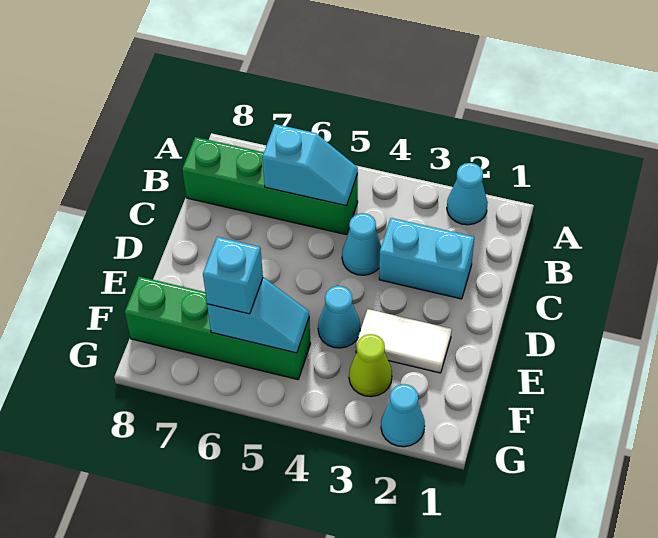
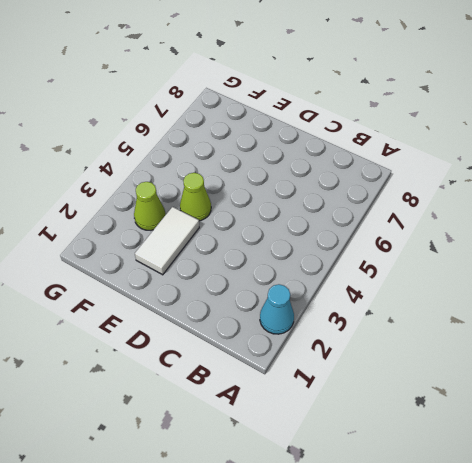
lime cone E4 level 1 -> cyan cone E4 level 1
none -> green brick B5:B8 level 1
none -> cyan brick C2:C3 level 1
none -> cyan cone C4 level 1

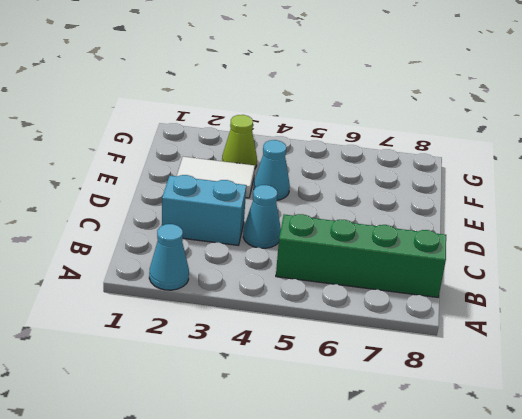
none -> green brick F5:F8 level 1
none -> cyan cone G2 level 1
none -> cyan slope B5:B6 level 2 top 6

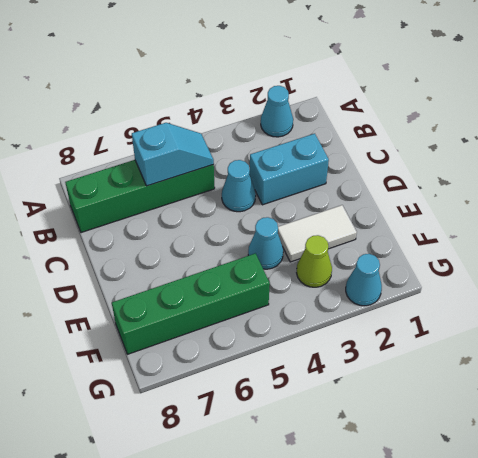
none -> cyan slope F5:F6 level 2 top 6
none -> cyan brick F6 level 3

